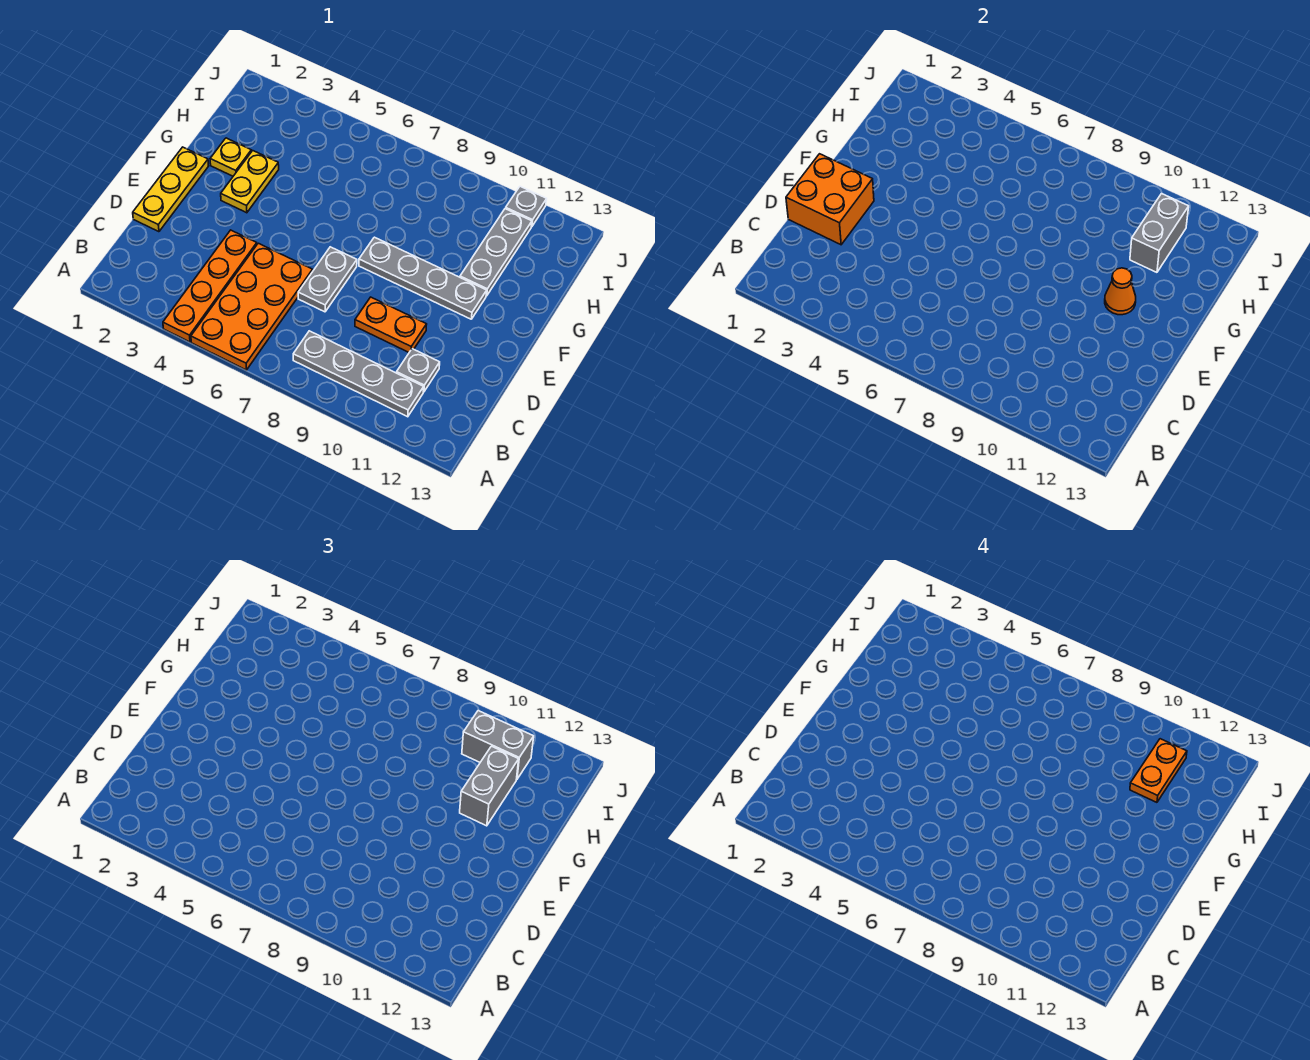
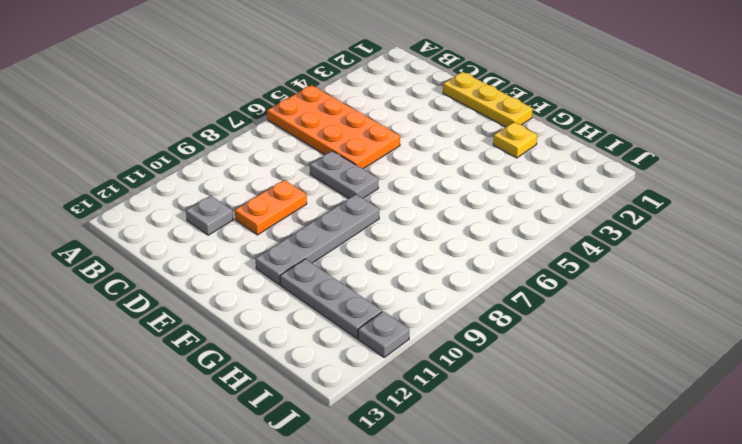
none -> orange plate A4:D4 level 1
none -> grey plate B8:B11 level 1
none -> yellow plate F3:G3 level 1

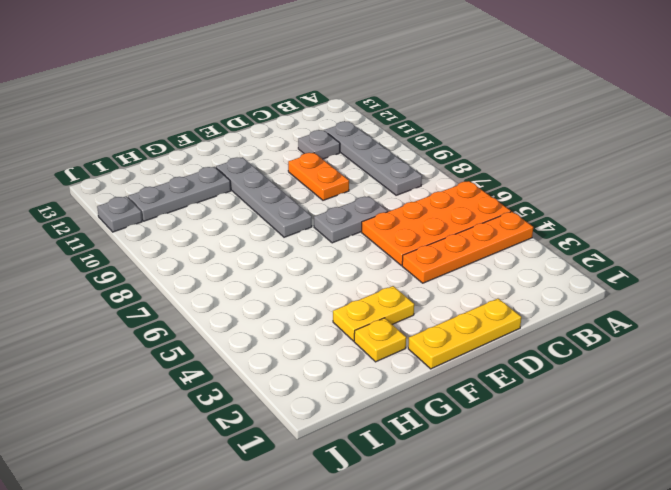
none -> orange brick D1:E2 level 2
none -> orange cone F11 level 2
none -> grey brick H11:I11 level 2

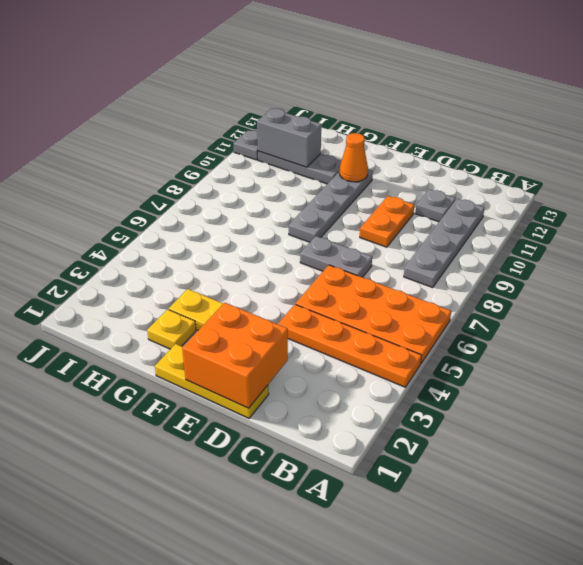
none -> grey brick G11:H11 level 3
none -> grey brick I10:I11 level 3
none -> orange plate H11:I11 level 4

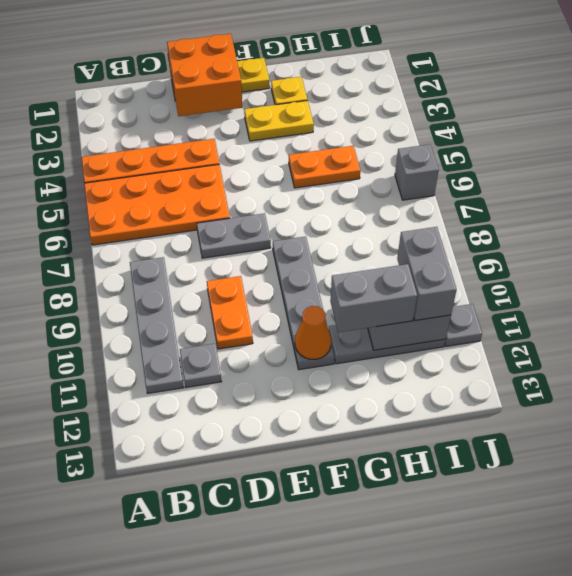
orange plate G5:H5 level 1 -> orange plate H11:I11 level 4
grey brick J6 level 1 -> none

